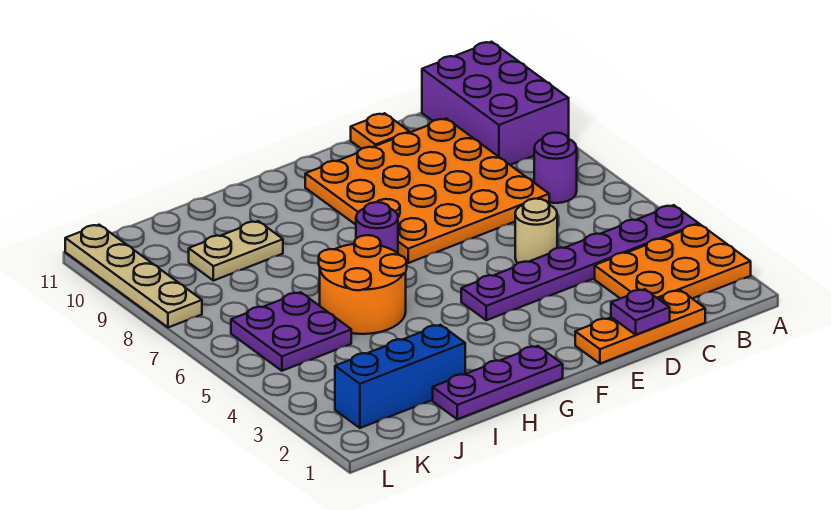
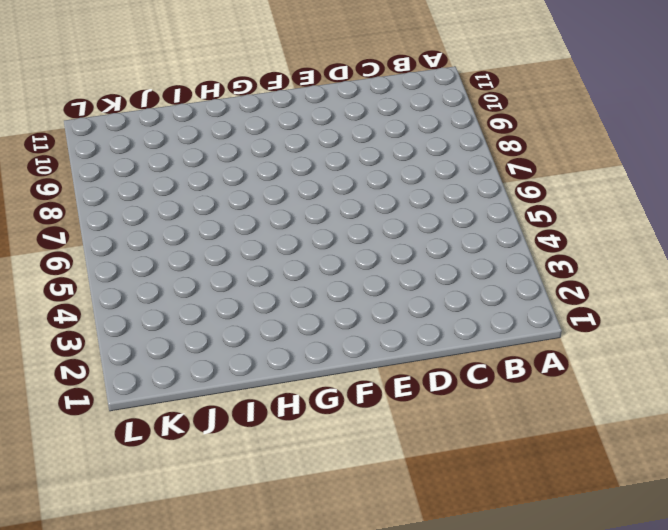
none -> orange plate A2:C3 level 1
none -> purple plate A4:F4 level 1
none -> purple brick A9:B11 level 1

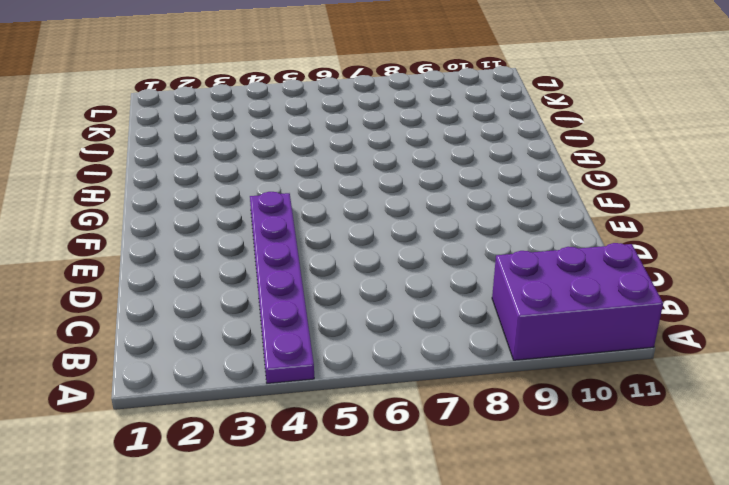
none -> orange plate A2:C3 level 1
none -> purple round brick B7 level 1
none -> orange plate C1:E1 level 1

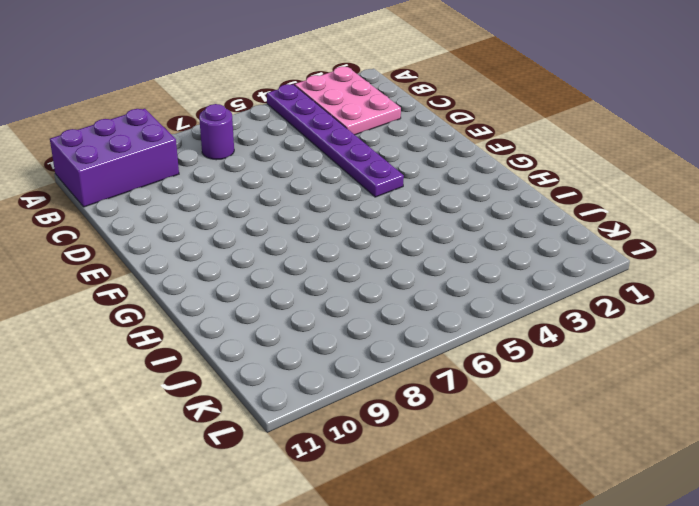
pink plate A2:C3 level 1 -> orange plate A2:C3 level 1
none -> orange plate C1:E1 level 1
none -> orange plate C7:F10 level 1
none -> tan round brick D5 level 1

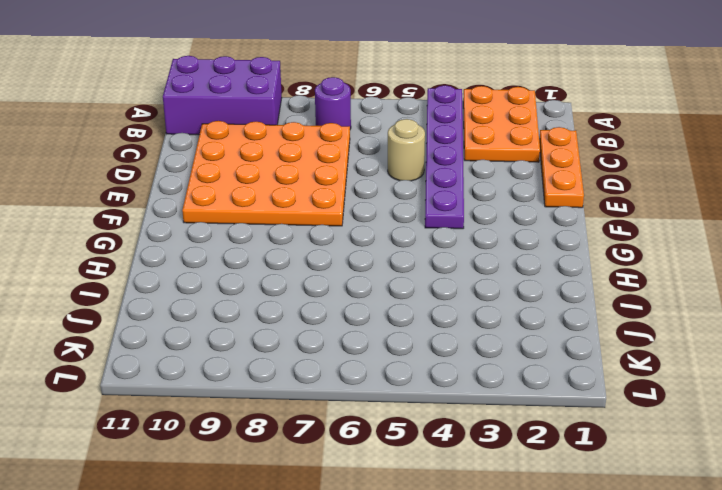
none -> orange plate D11 level 1
none -> purple plate G1:I1 level 1
none -> purple round brick G7 level 1

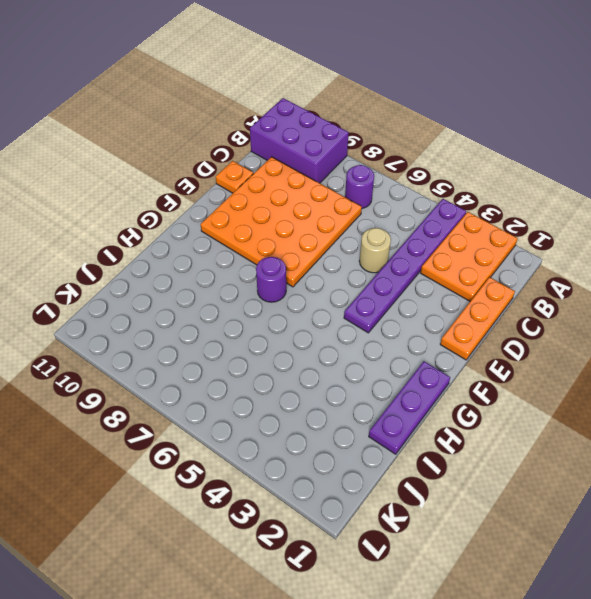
none -> orange round brick H5:I6 level 1
none -> blue brick I2:K2 level 1
none -> tan plate I9:J9 level 1

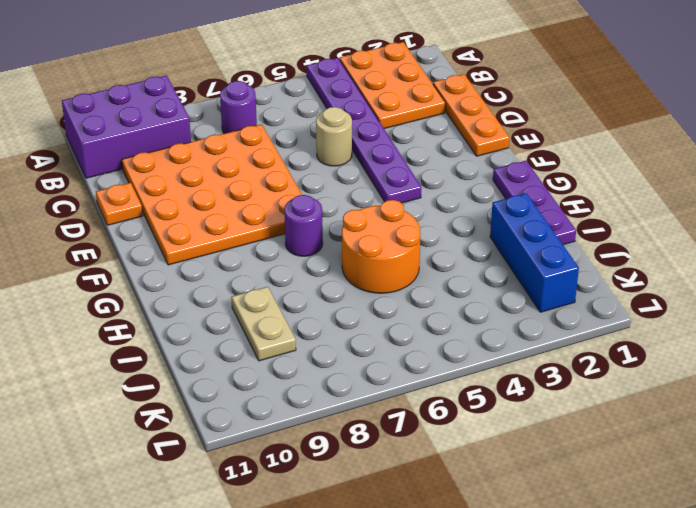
none -> purple plate J5:K6 level 1
none -> tan plate L8:L11 level 1
none -> purple plate D1 level 2

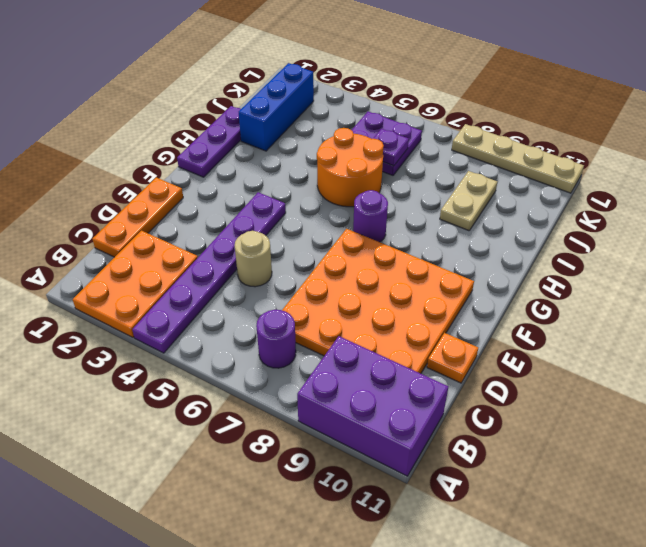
purple plate J6 level 2 -> purple plate D1 level 2

